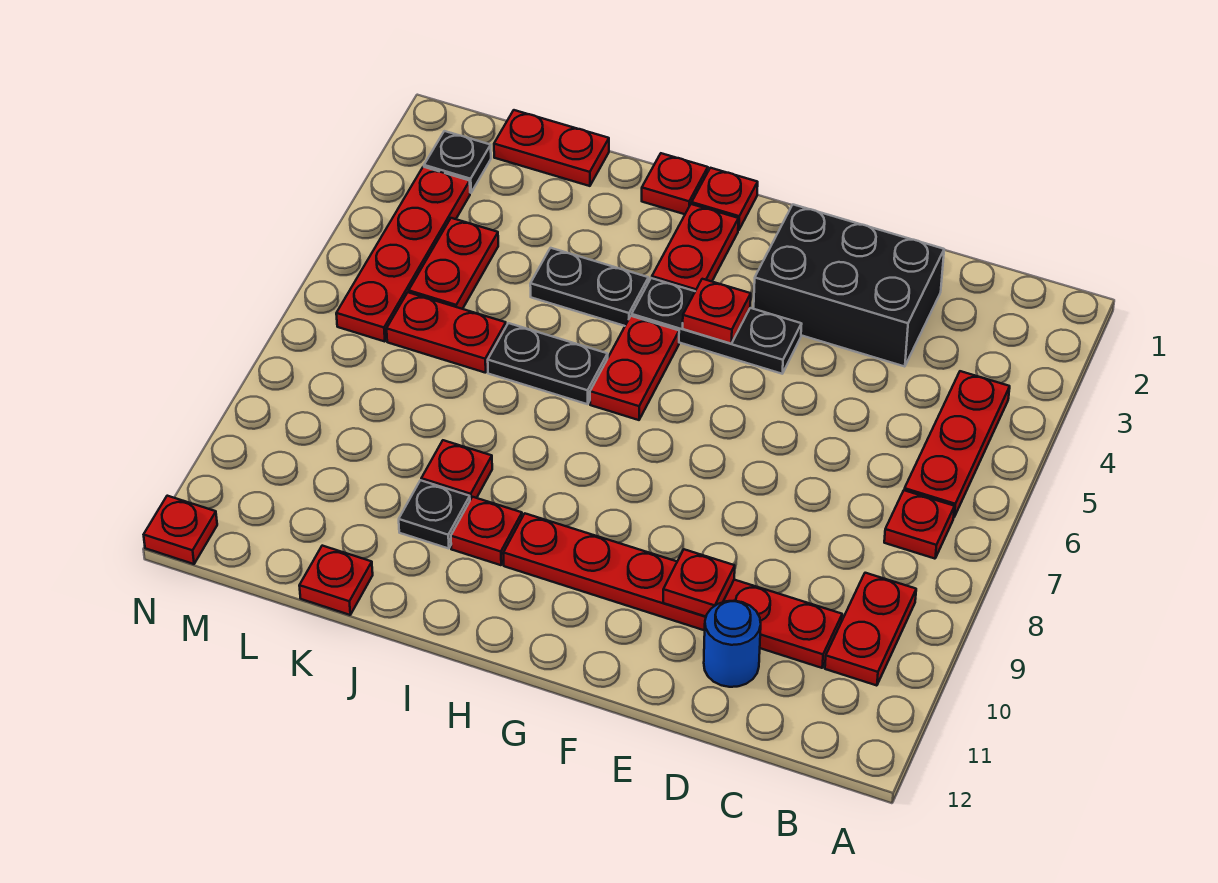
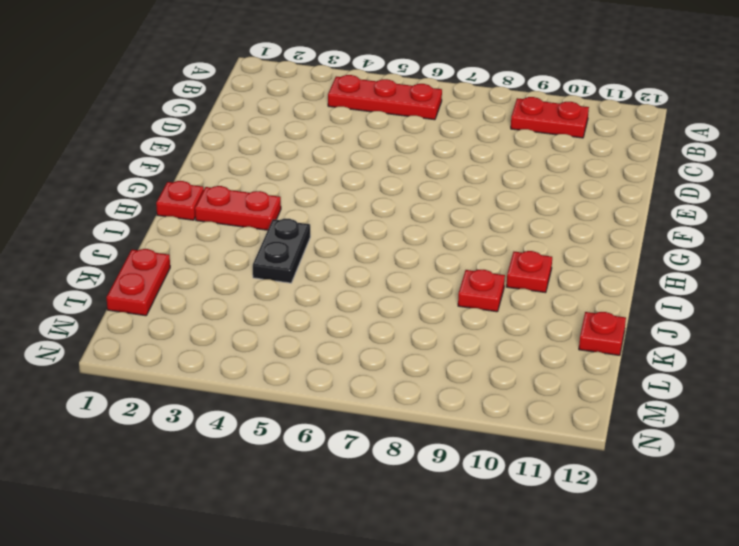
none -> red plate B7 level 1
none -> red plate C10:H10 level 1
none -> black brick D2:F3 level 1

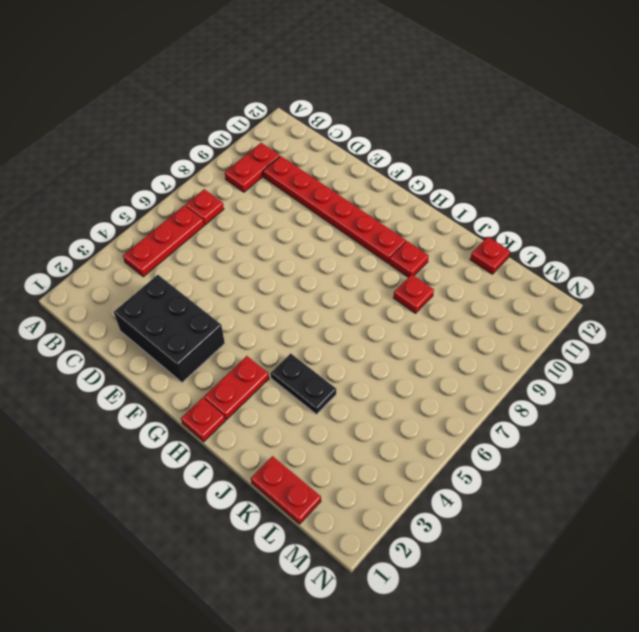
none -> blue round brick D11 level 1
none -> black plate F4:H4 level 1
none -> red plate H5:H6 level 1

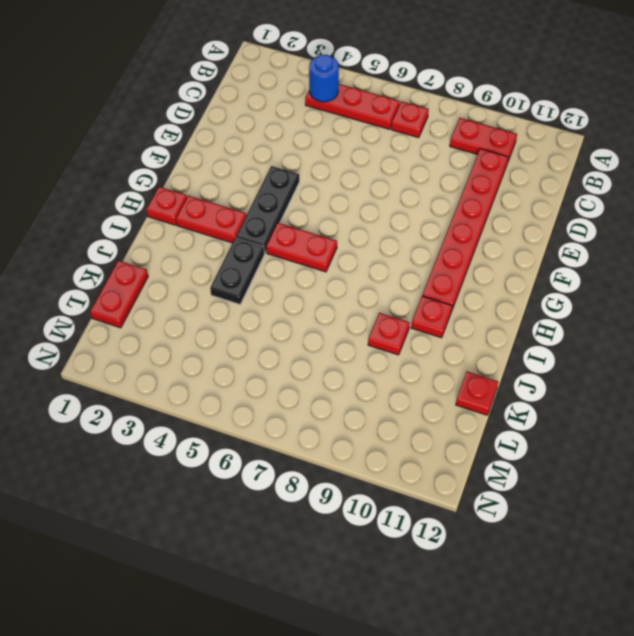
blue round brick B4 level 2 -> blue round brick D11 level 1
none -> black brick D2:F3 level 1
none -> red plate I1 level 1
none -> black plate I6:J6 level 1

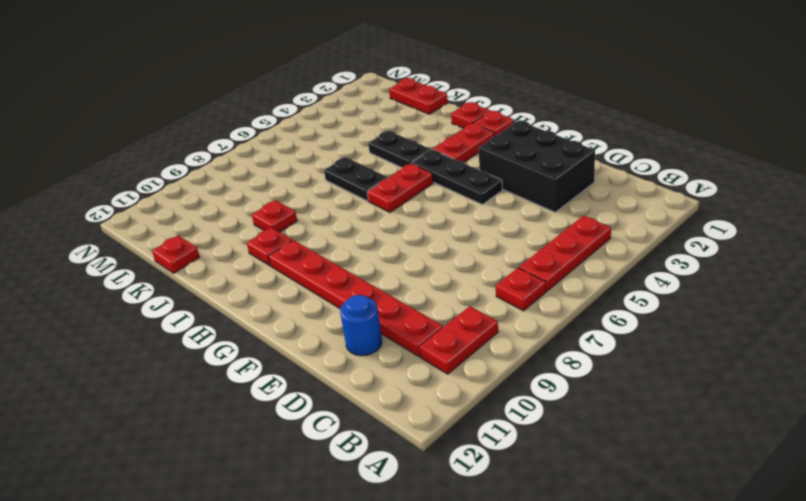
none -> black plate J10 level 1
none -> red plate K6:L6 level 1
none -> red plate L4:L5 level 1

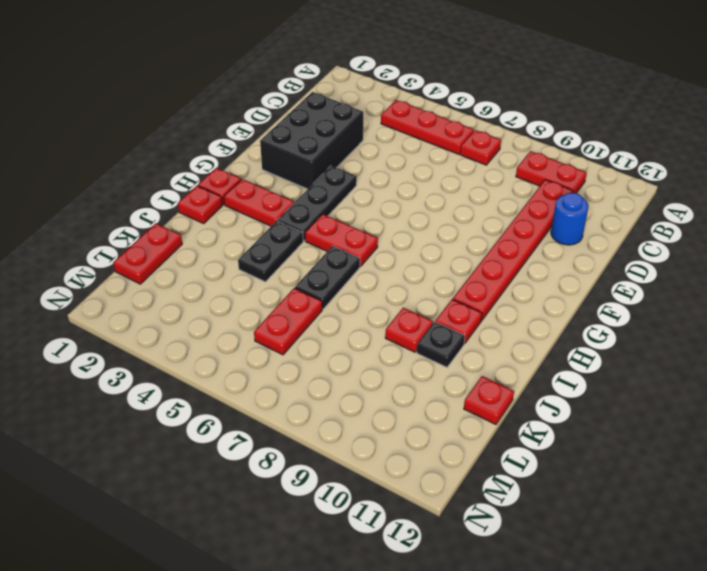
none -> red plate L4:L5 level 1
none -> black plate M2 level 1
none -> red plate M3:M6 level 1

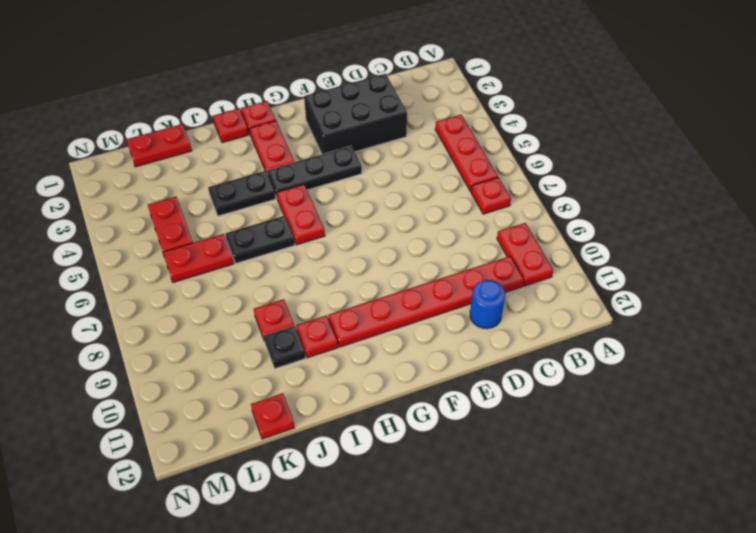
none -> black plate M2 level 1
none -> red plate M3:M6 level 1
none -> red plate N12 level 1

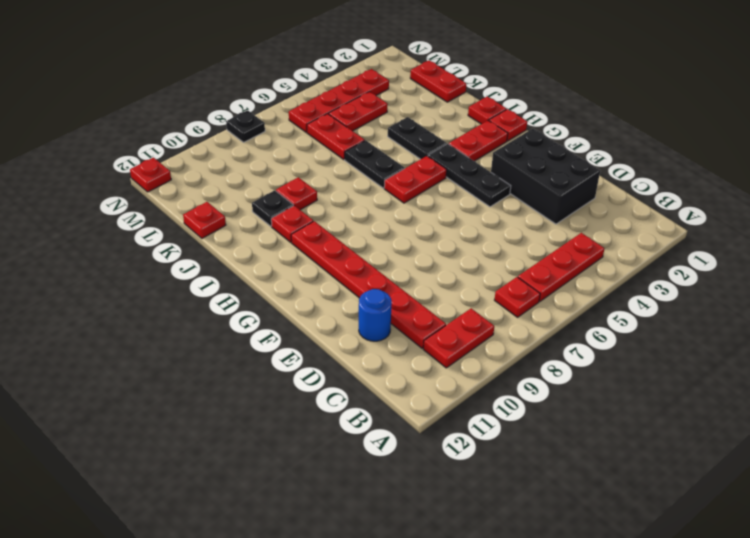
black plate N8 level 1 -> black plate M2 level 1
none -> red plate E10 level 2
none -> red plate G4 level 2

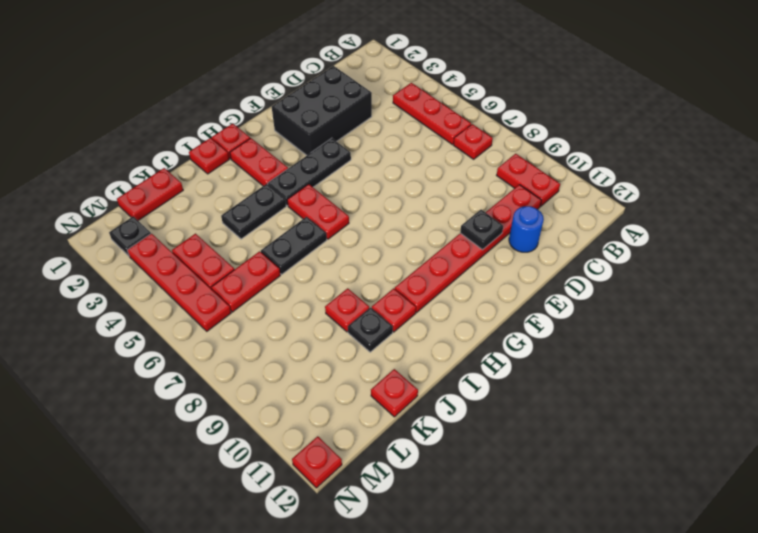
black plate E10 level 2 -> red plate E10 level 2
none -> red plate G4 level 2

